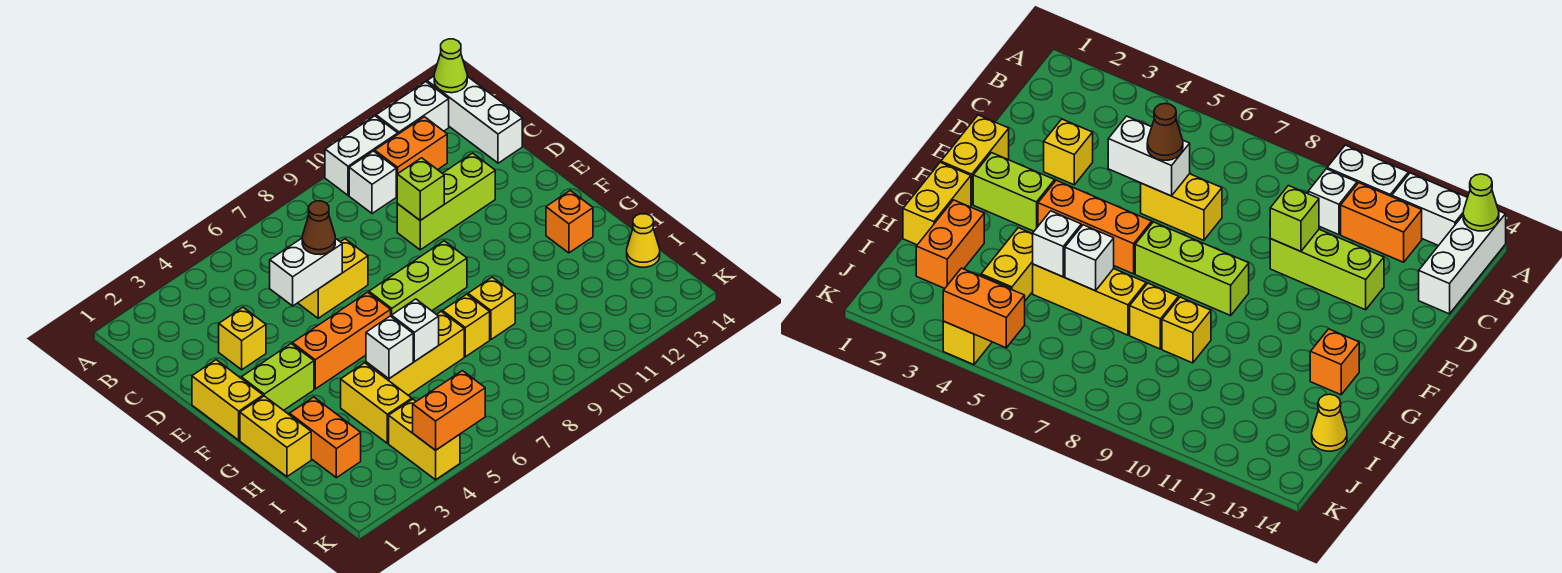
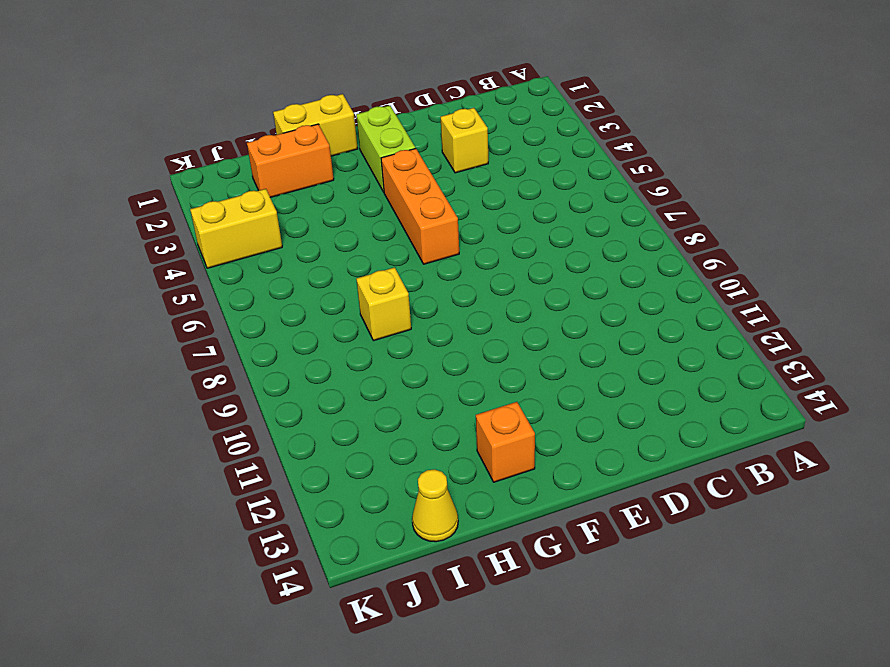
none -> white brick A10:A11 level 1
none -> white brick A12:A13 level 1
none -> white brick A14:C14 level 1

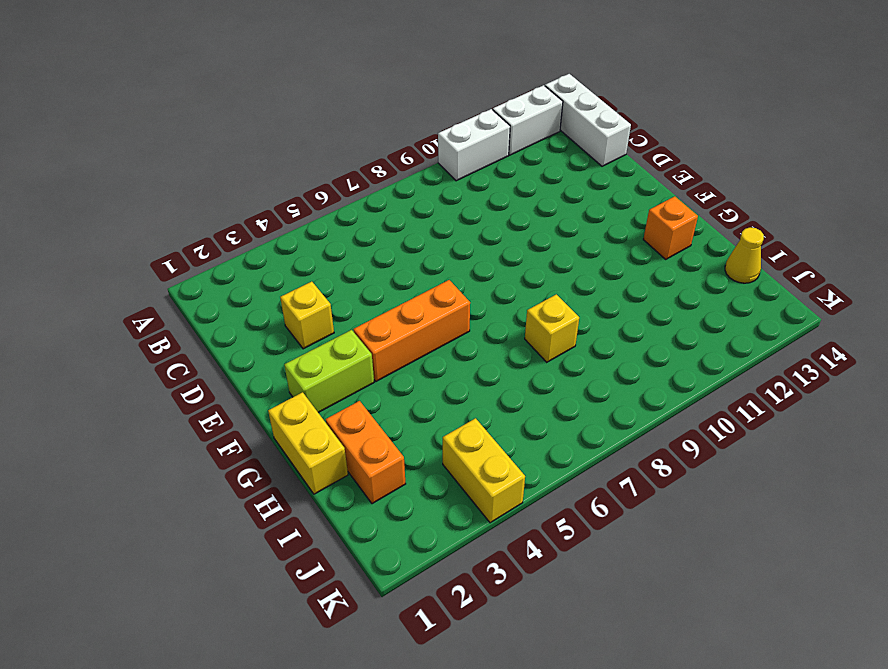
none -> white brick B10 level 1
none -> orange brick B11:B12 level 1
none -> yellow brick D6:D7 level 1

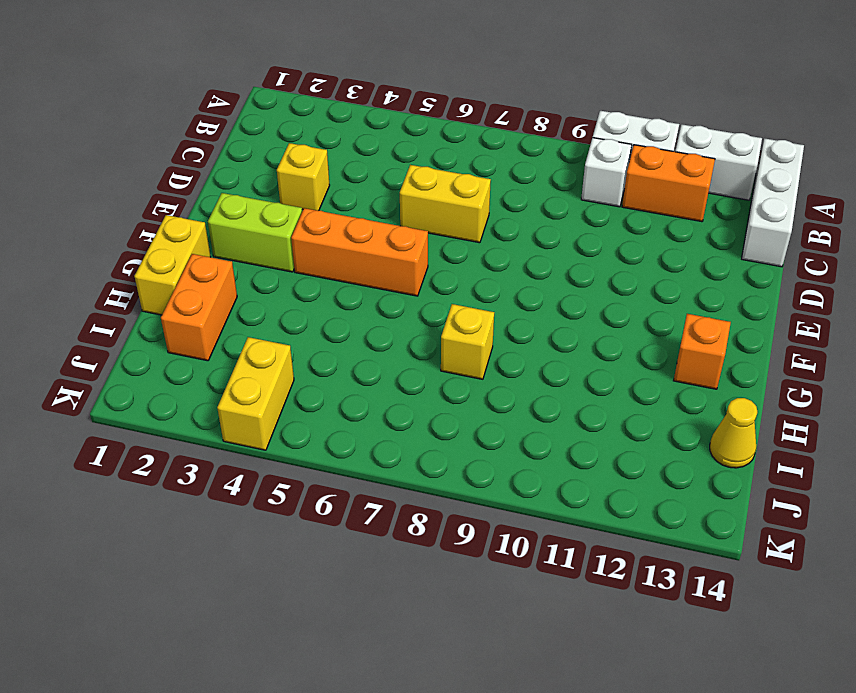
none -> lime brick D10:D12 level 1
none -> yellow brick E1:F1 level 1
none -> lime brick F7:F9 level 1

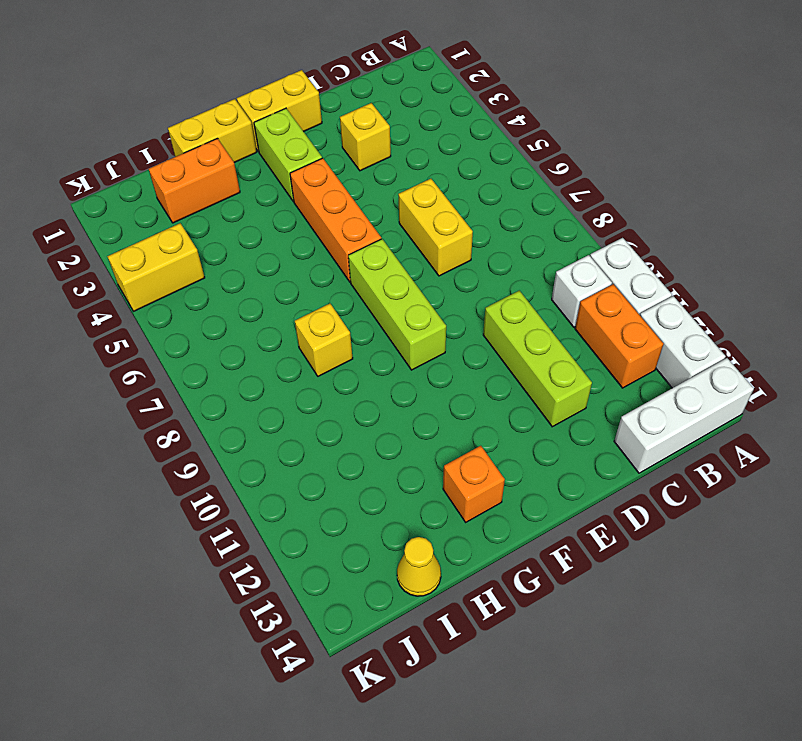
none -> yellow brick H4:I4 level 1
none -> yellow brick H5:H7 level 1
none -> yellow brick H9 level 1

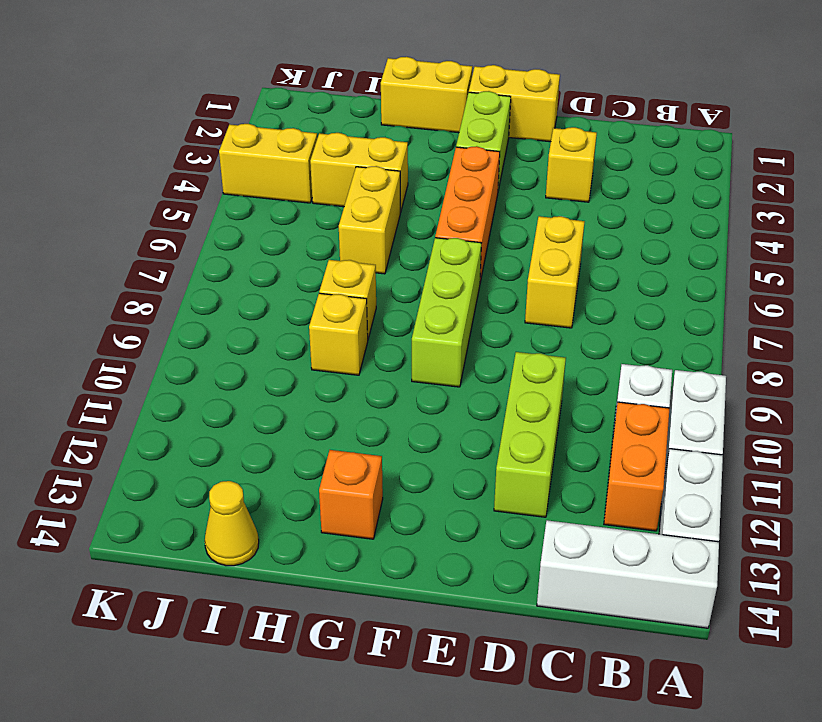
yellow brick H5:H6 level 1 -> yellow brick H5:H7 level 1
none -> orange brick H2:I2 level 1
none -> lime cone A14 level 2
none -> white brick D5:D6 level 2

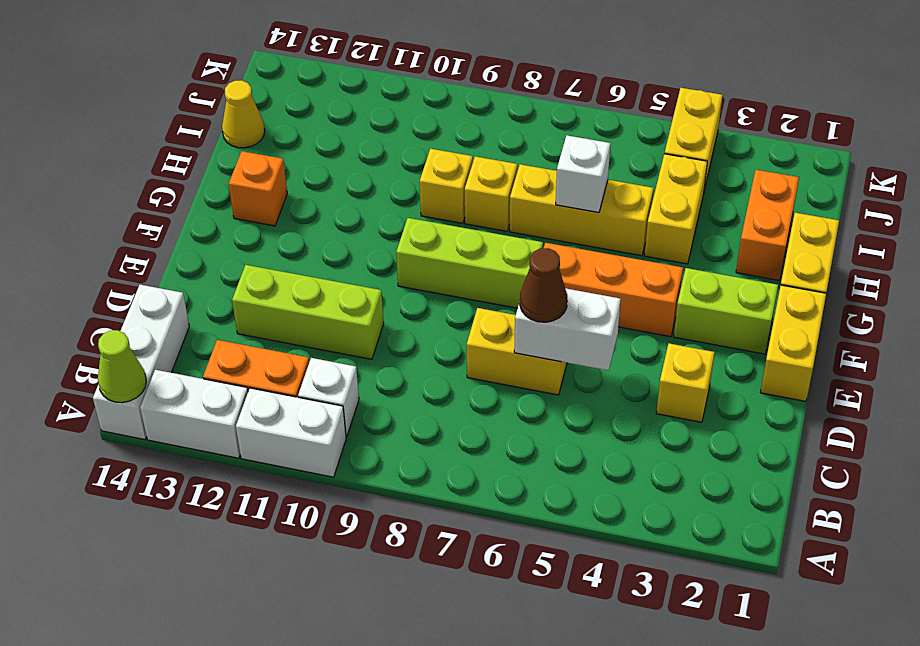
none -> lime brick D10 level 2
none -> white brick H5 level 2
none -> orange brick K4:K5 level 2

